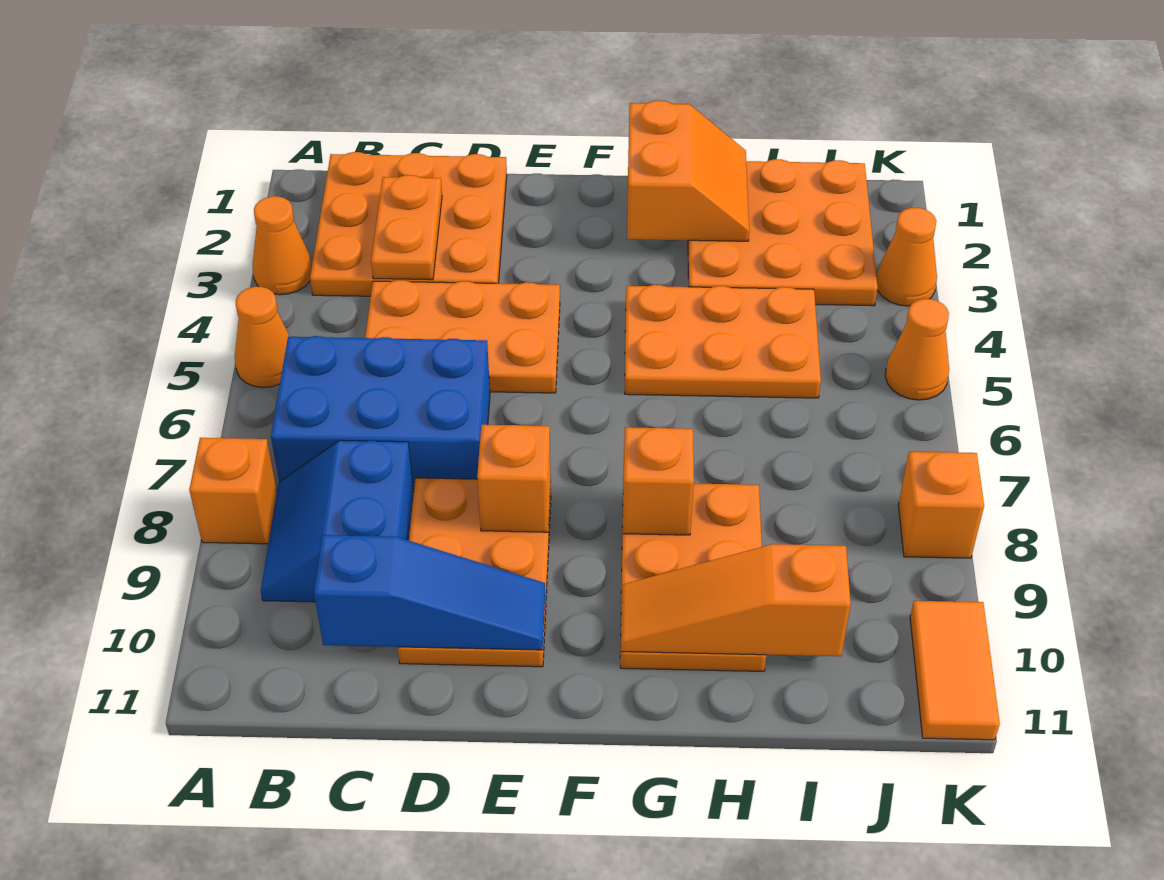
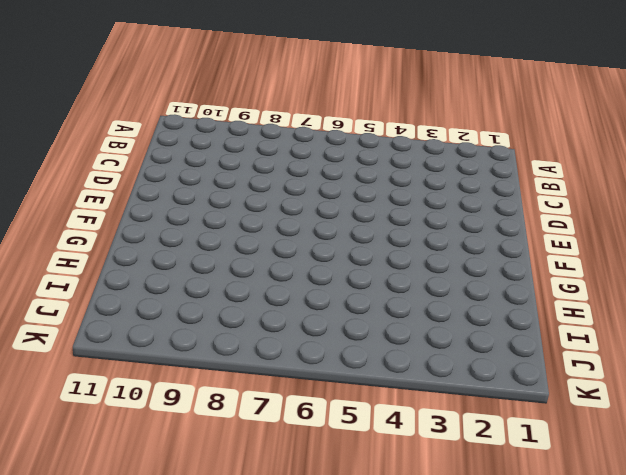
none -> orange cone A3 level 1
none -> orange cone A5 level 1
none -> orange brick A8 level 1

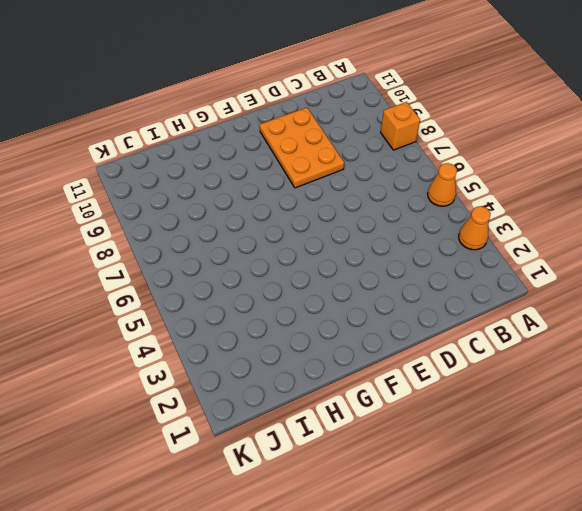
none -> orange plate B1:D3 level 1
none -> blue brick B6:D7 level 1
none -> blue slope B8:C9 level 1 top C

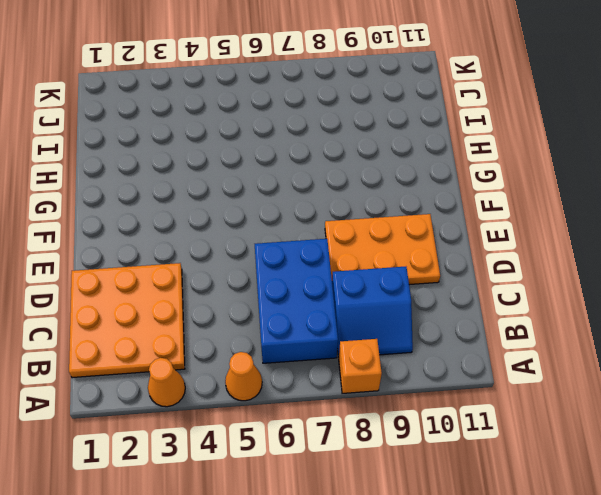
none -> orange plate C4:E5 level 1
none -> orange plate G4:I5 level 1
none -> orange plate G8:H10 level 1

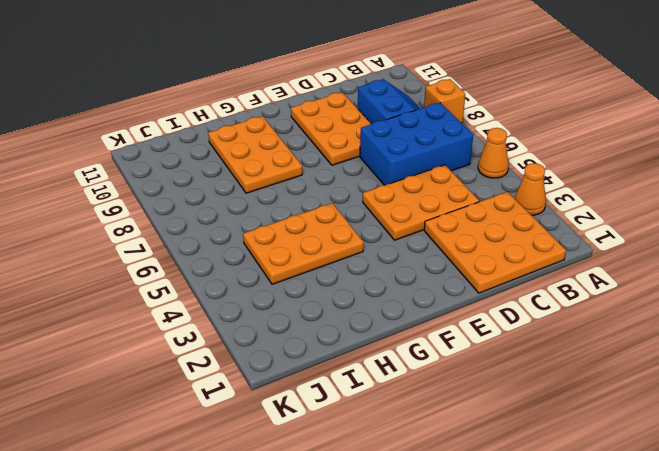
none -> orange plate H1:J3 level 1
none -> orange cone K3 level 1
none -> orange cone K5 level 1

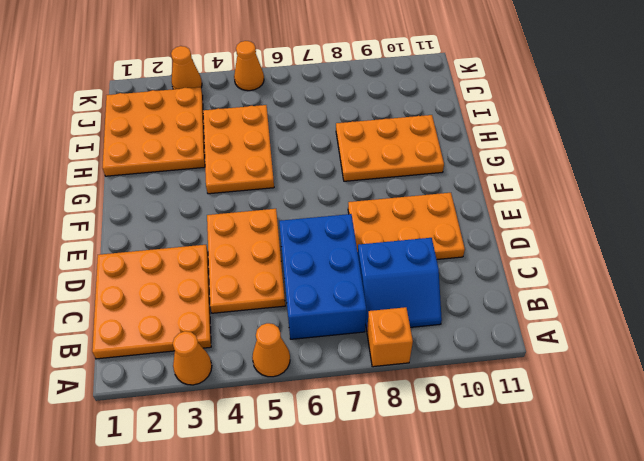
none -> orange brick K8 level 1
none -> orange tile K10:K11 level 1
none -> orange plate C2:C3 level 2

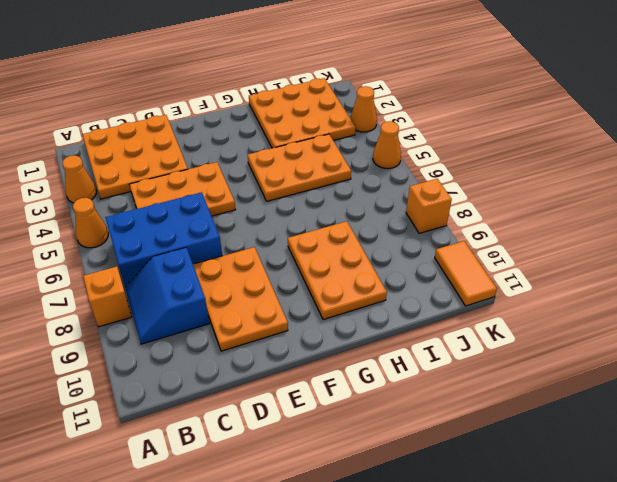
none -> orange plate C2:C3 level 2
none -> blue slope C10:E10 level 2 top C
none -> orange brick E8 level 2

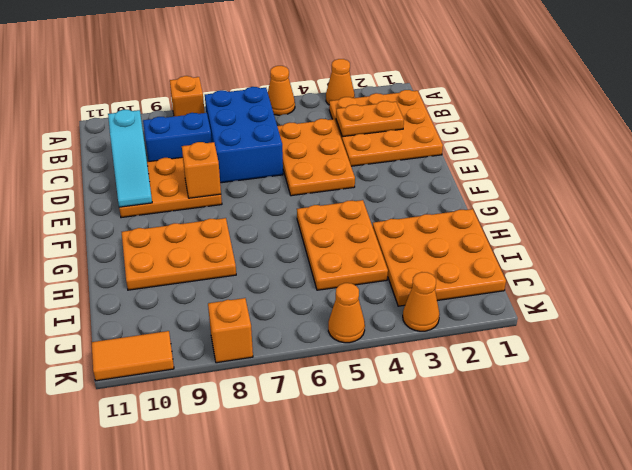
cyan slope C10:E10 level 2 top C -> blue slope C10:E10 level 2 top C
none -> orange slope G1:H2 level 2 top G
none -> orange brick G8 level 2
none -> orange slope G10:I10 level 2 top I

